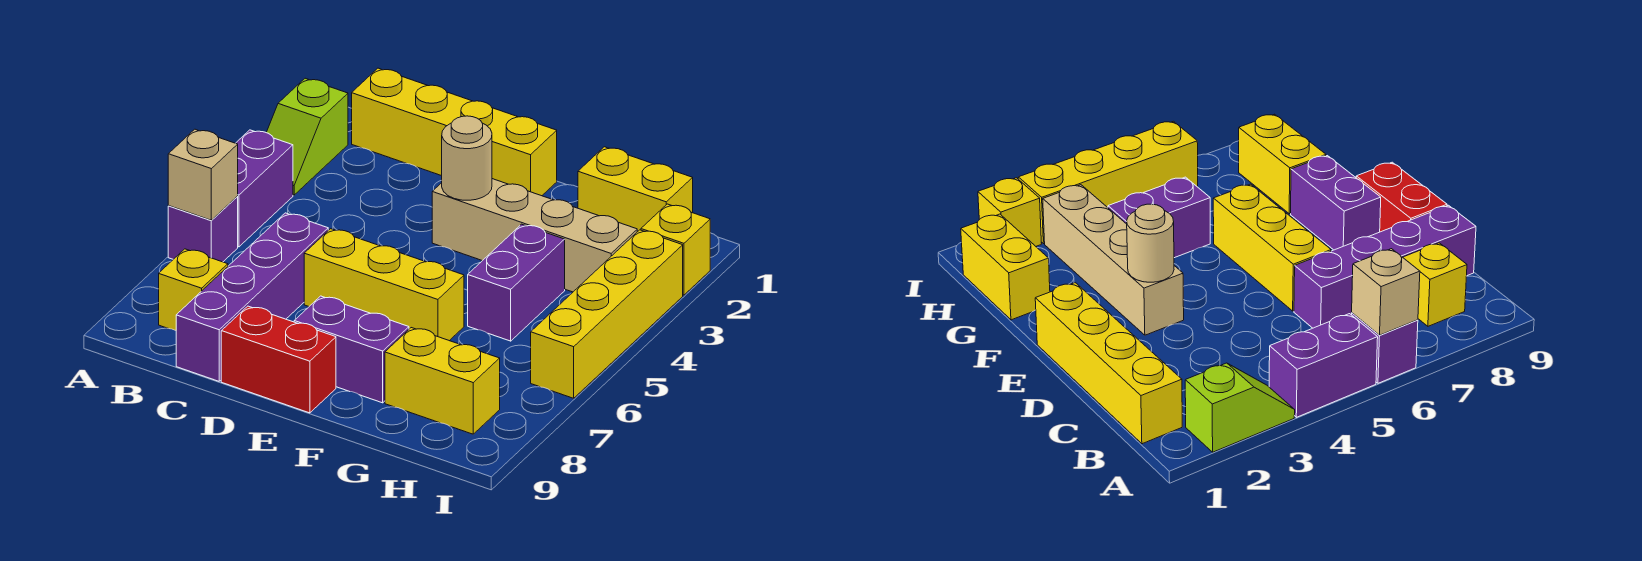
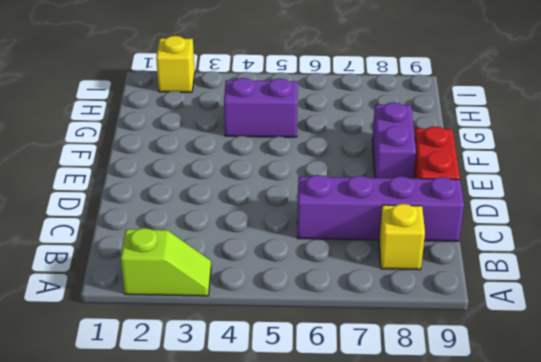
none -> purple brick A4:A5 level 1
none -> purple brick A6 level 1
none -> yellow brick B1:E1 level 1

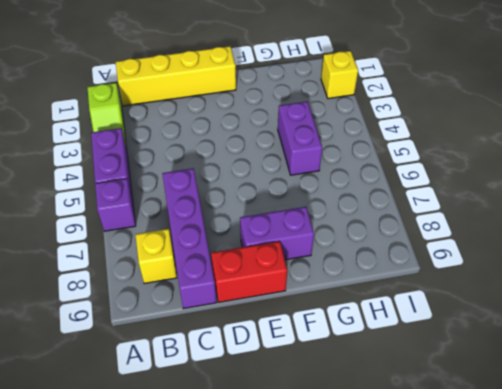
none -> yellow brick D6:F6 level 1
none -> tan brick E3:H3 level 1
none -> yellow brick G1:H1 level 1

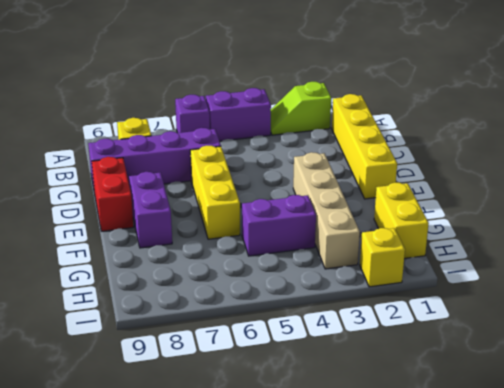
none -> yellow brick G8:H8 level 1
none -> yellow brick I3:I6 level 1
none -> tan brick A6 level 2

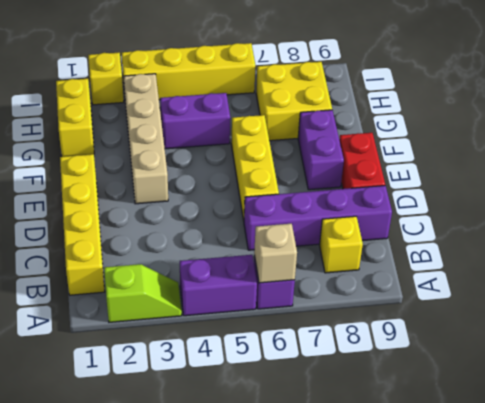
yellow brick G7:H8 level 1 -> yellow brick G8:H8 level 1
none -> tan round brick E3 level 2

